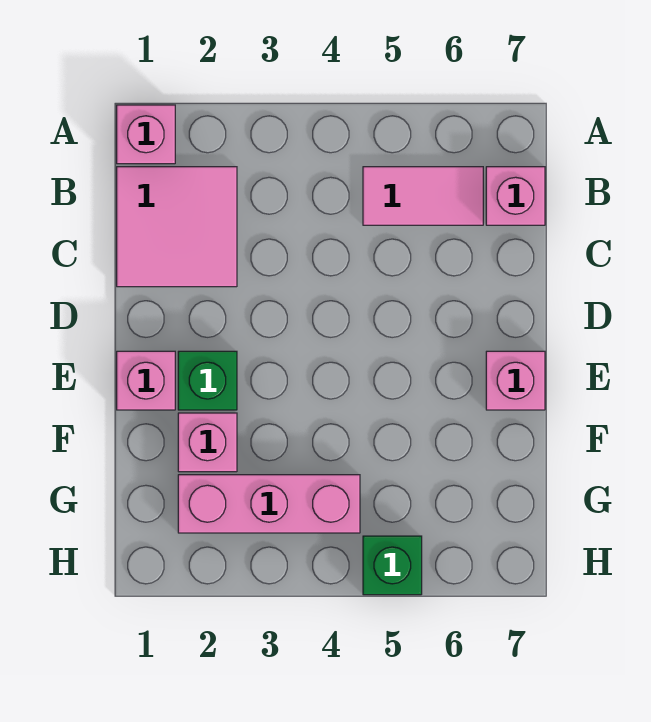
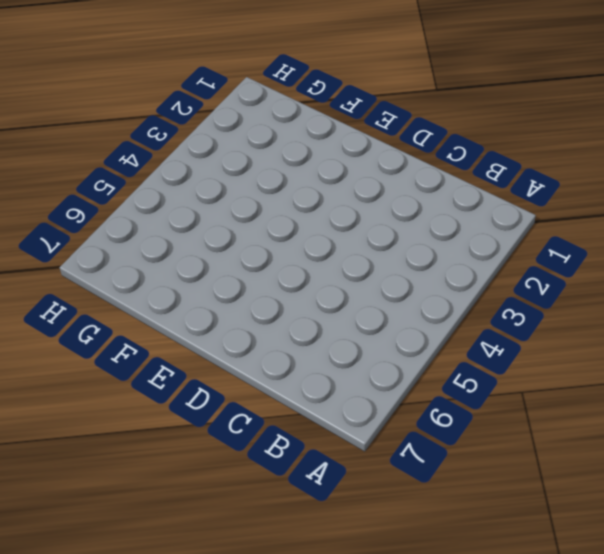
none -> pink brick A1 level 1
none -> pink tile B1:C2 level 1

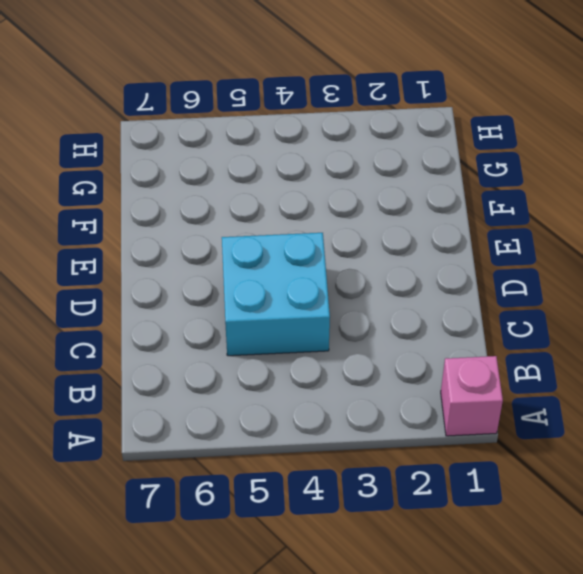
cyan brick C4:D5 level 1 -> none
none -> pink tile B1:C2 level 1
none -> pink tile B5:B6 level 1

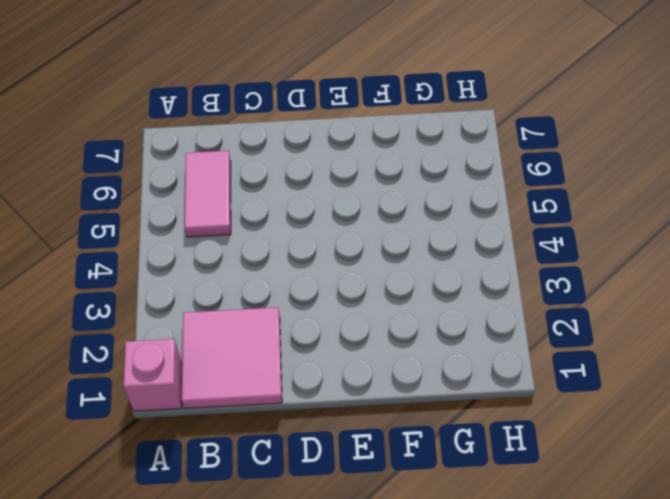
none -> pink brick B7 level 1
none -> pink brick E1 level 1

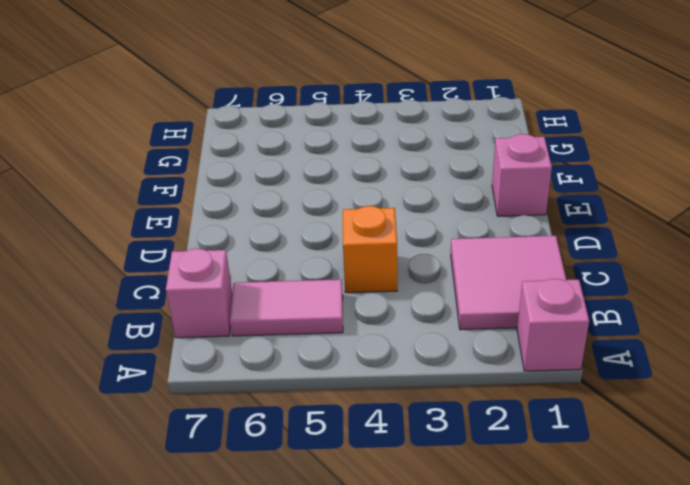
orange brick C4 level 1 -> none
none -> green brick E2 level 1
none -> pink brick E7 level 1

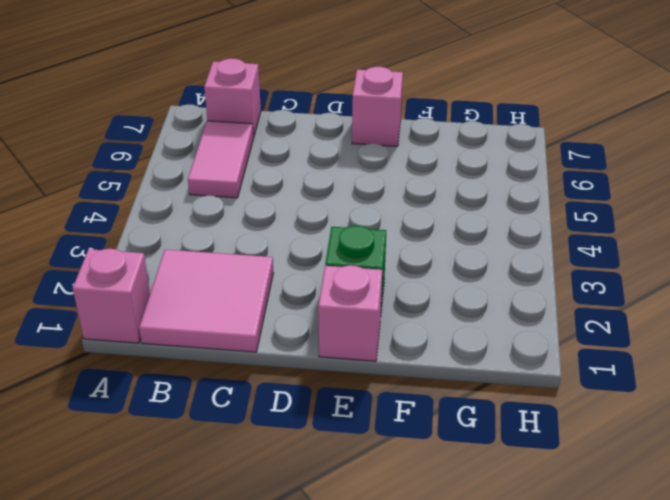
none -> pink brick F2 level 1
none -> pink brick G2:G4 level 1

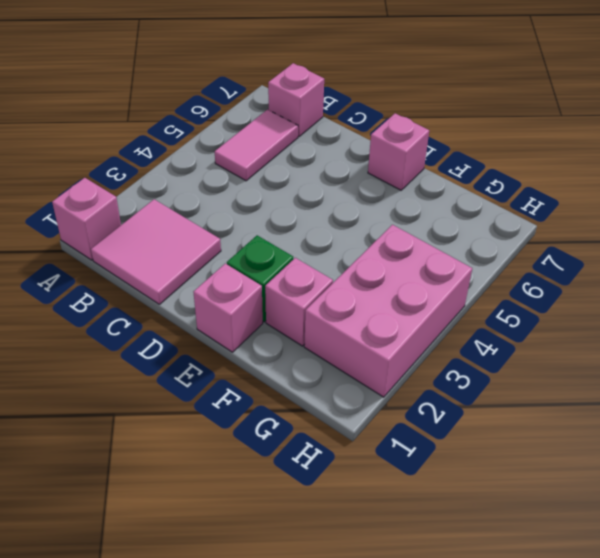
pink brick G2:H4 level 1 -> pink brick G2:G4 level 1
none -> green brick H5 level 1

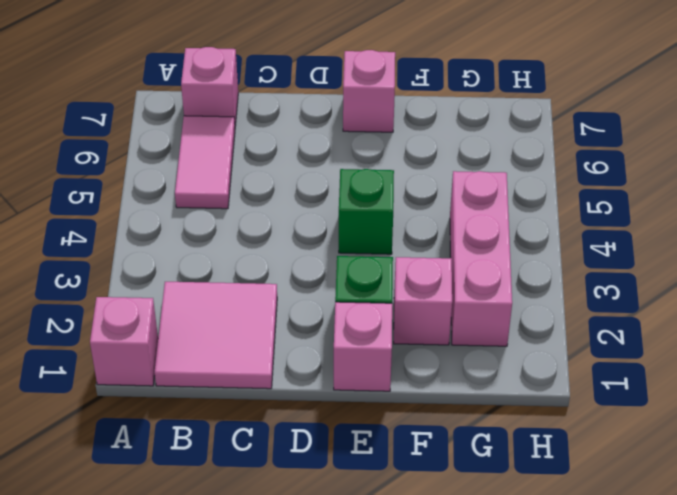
green brick E4 level 1 -> green brick H5 level 1

